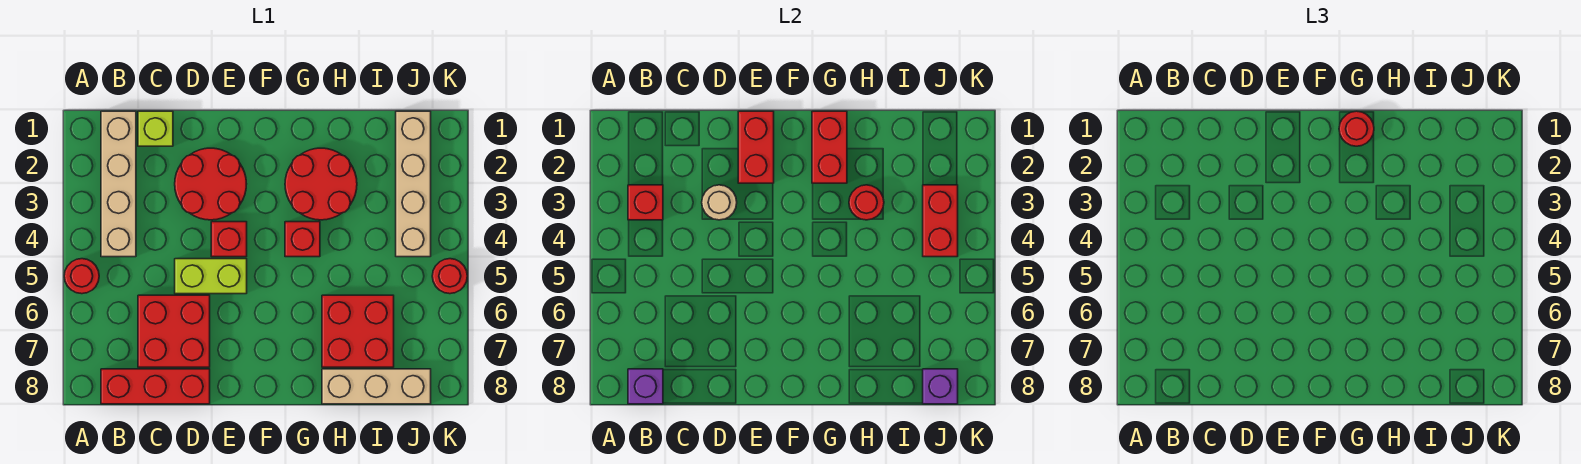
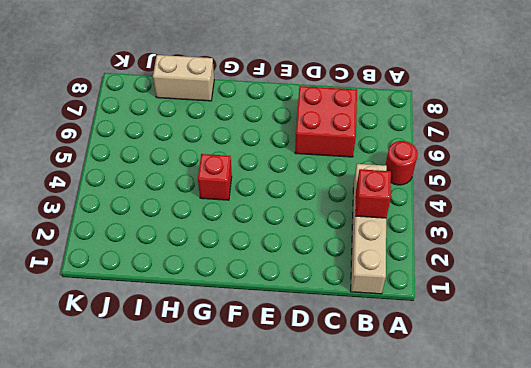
tan brick H8:I8 level 1 -> tan brick H8:J8 level 1
none -> red brick B8:D8 level 1
none -> lime brick C1 level 1
none -> red round brick D2:E3 level 1

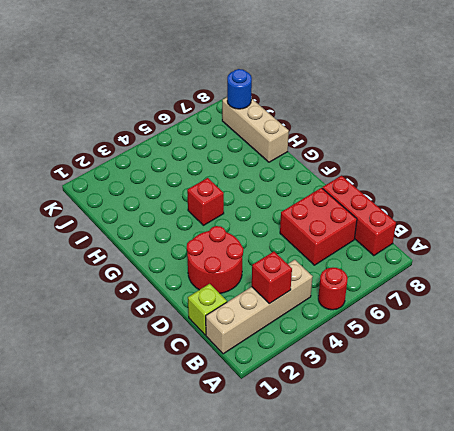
blue round brick J8 level 2 -> purple brick J8 level 2
none -> lime brick D5:E5 level 1
none -> red brick E4 level 1
none -> red round brick G2:H3 level 1

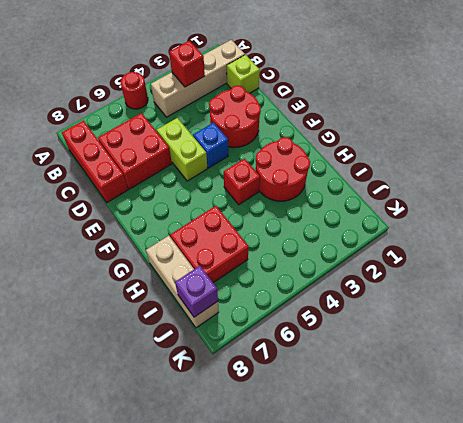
blue brick E4 level 1 -> red brick E4 level 1
none -> tan brick J1:J4 level 1
none -> red round brick K5 level 1
none -> purple brick B8 level 2

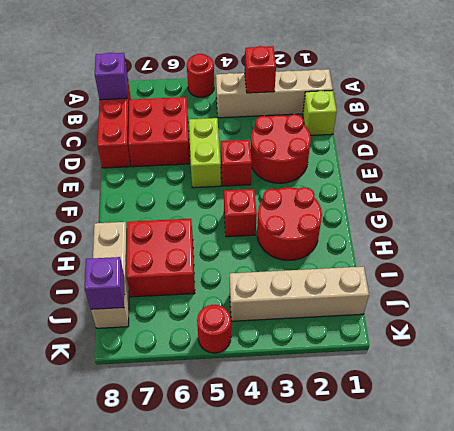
none -> tan round brick D3 level 2
none -> red brick E1:E2 level 2
none -> red brick G1:G2 level 2

